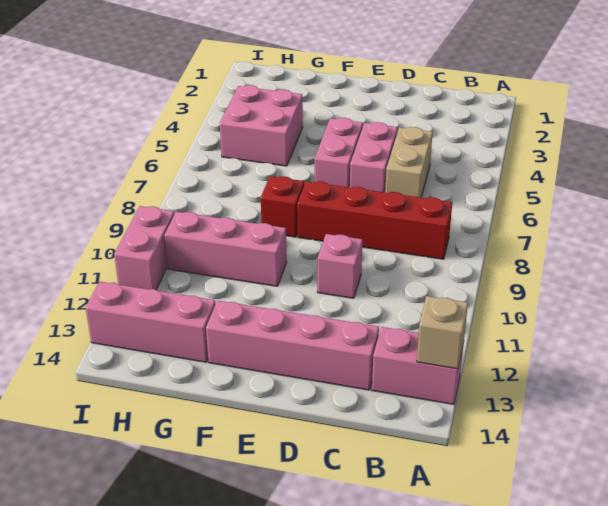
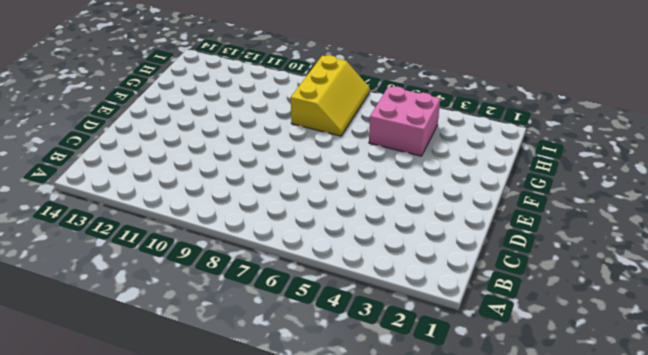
yellow slope G7:I8 level 1 top 8 -> none
none -> pink brick A13:B13 level 1
none -> red brick B8:E8 level 1
none -> tan brick C5:C6 level 1

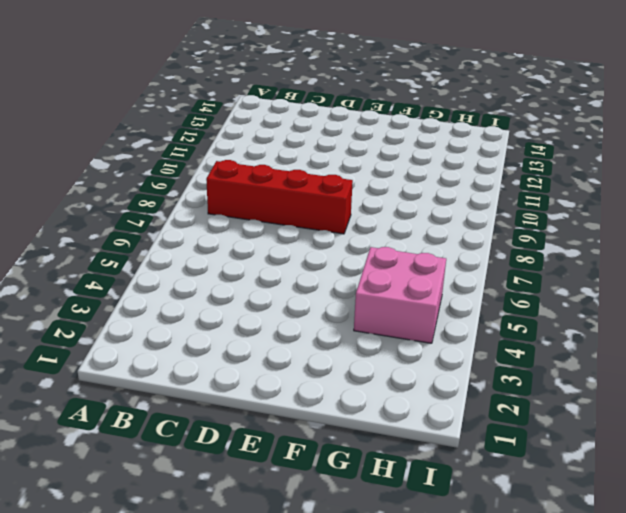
none -> pink brick A13:B13 level 1
none -> tan brick C5:C6 level 1
none -> pink brick C13:F13 level 1

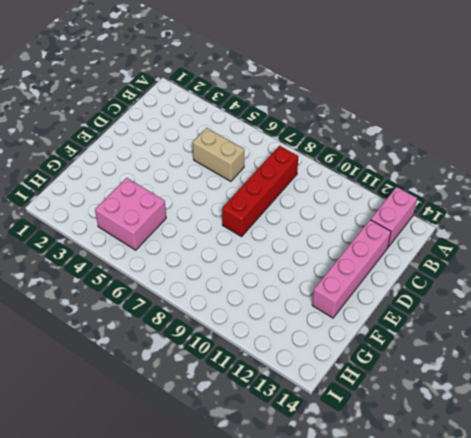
none -> pink brick D5:D6 level 1
none -> pink brick D10 level 1
none -> pink brick E5:E6 level 1

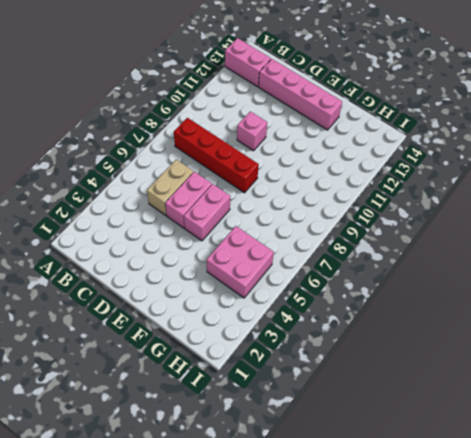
none -> red brick F8 level 1
none -> pink brick F10:H10 level 1
none -> pink brick G13:I13 level 1

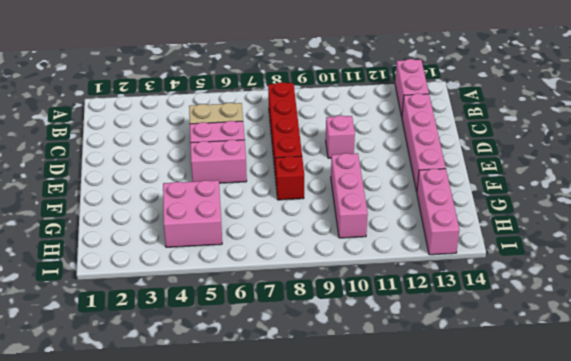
none -> pink brick I10:I11 level 1
none -> tan brick A13 level 2

